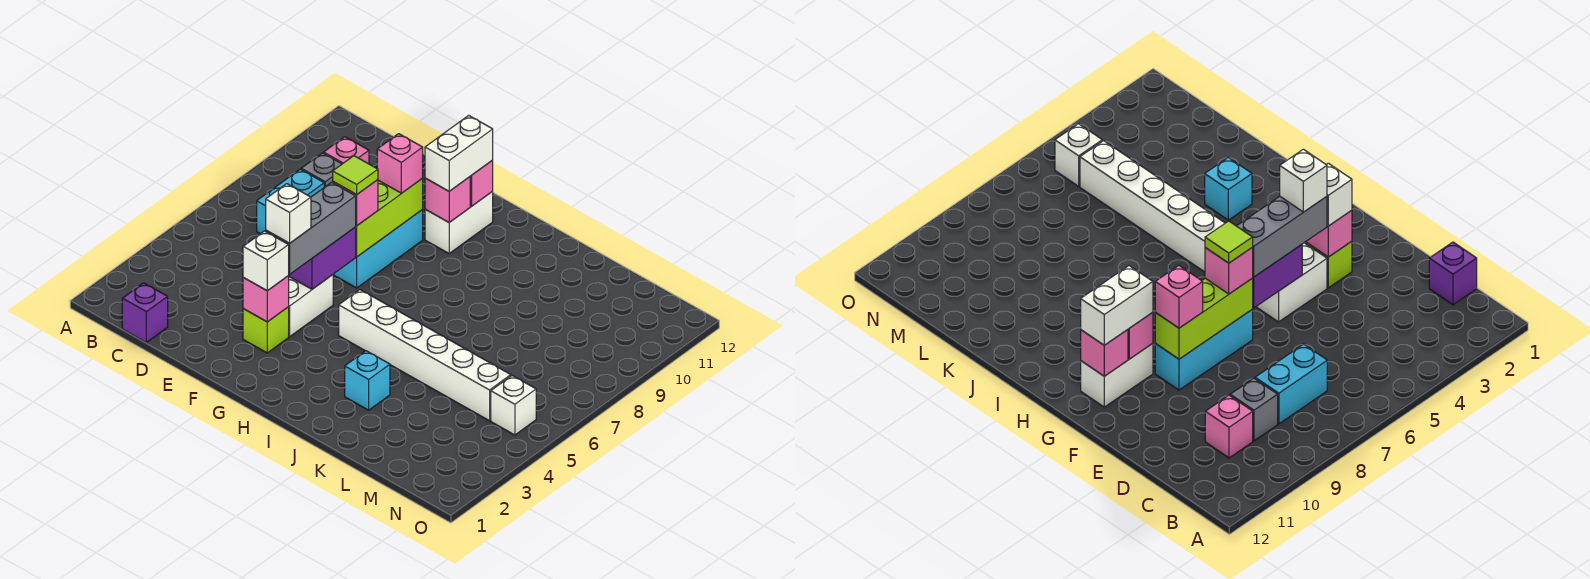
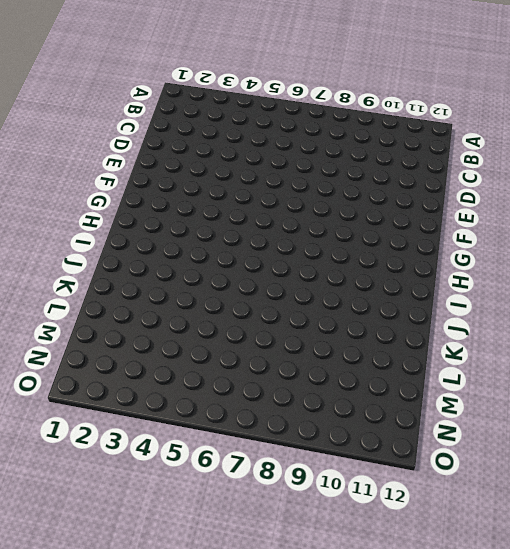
none -> purple brick C1 level 1
none -> cyan brick C7:C8 level 1
none -> grey brick C9 level 1

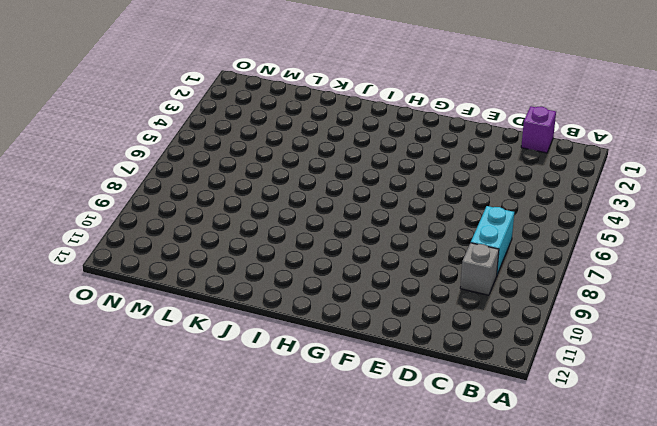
none -> pink brick C10 level 1
none -> lime brick F3 level 1
none -> white brick F4:F5 level 1

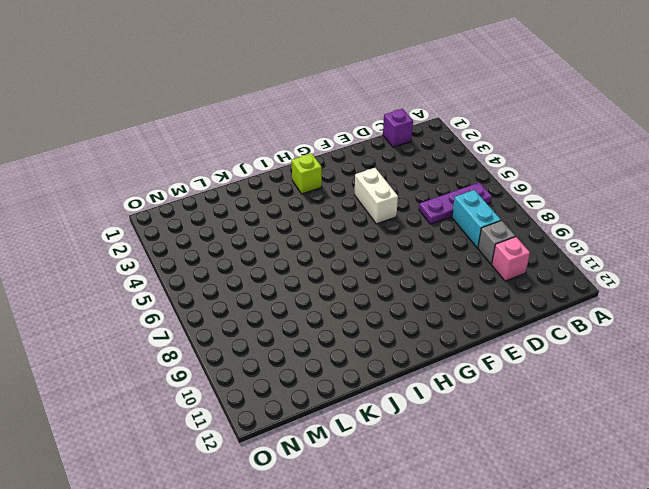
purple plate B6:D6 level 1 -> none
lime brick H2 level 1 -> lime brick F3 level 1
none -> cyan brick F7:F9 level 1
none -> white brick G10:G11 level 1
none -> white brick H5:M5 level 1

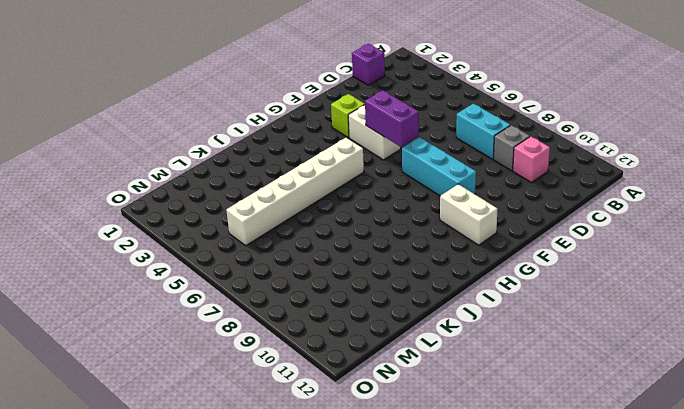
none -> cyan brick J3 level 1
none -> white brick N5 level 1
none -> pink brick F3 level 2

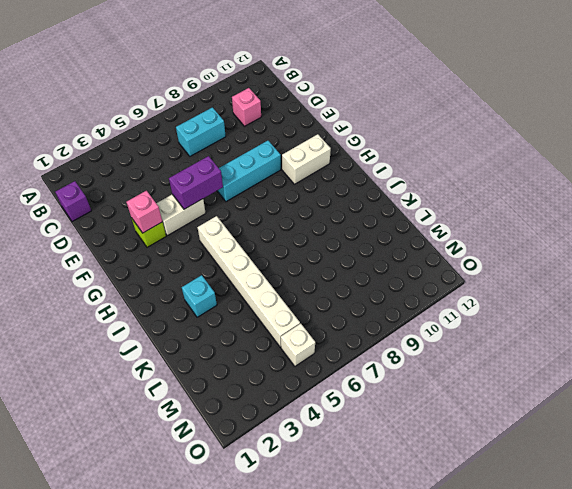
none -> grey brick C9 level 1
none -> lime brick F7:F9 level 2
none -> pink brick G10 level 2

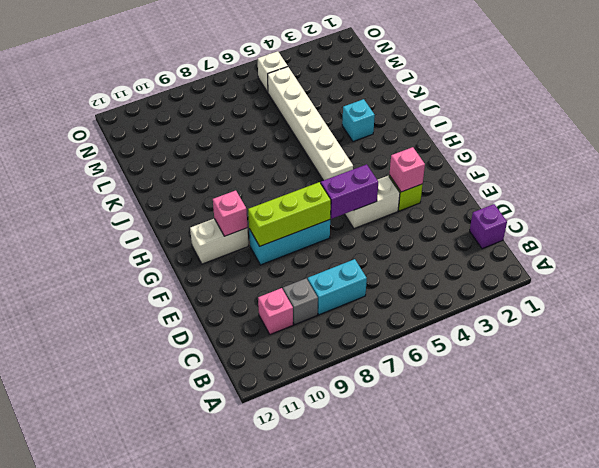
none -> pink brick G11 level 2
none -> white brick F3 level 3
none -> grey brick F4:F6 level 3

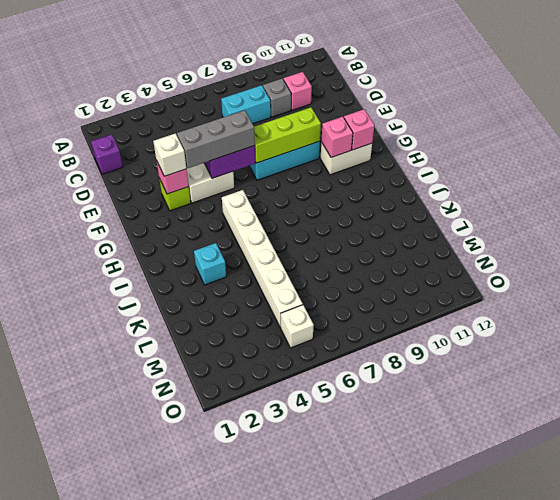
none -> pink brick F7 level 3
none -> pink brick F9 level 3
none -> white brick G10:G11 level 3

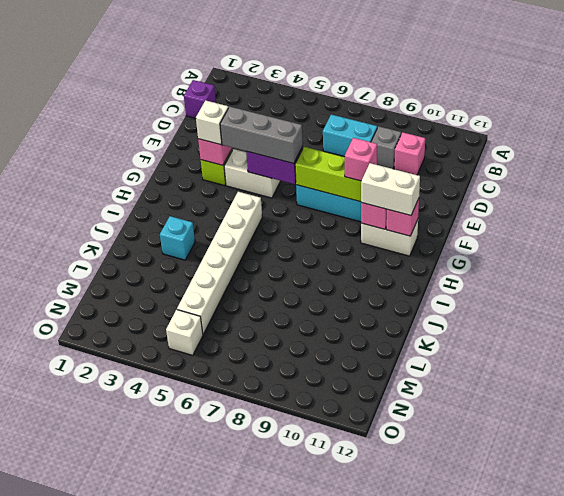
none -> pink brick F7 level 3
none -> white brick F4 level 4
none -> lime tile F7 level 4

